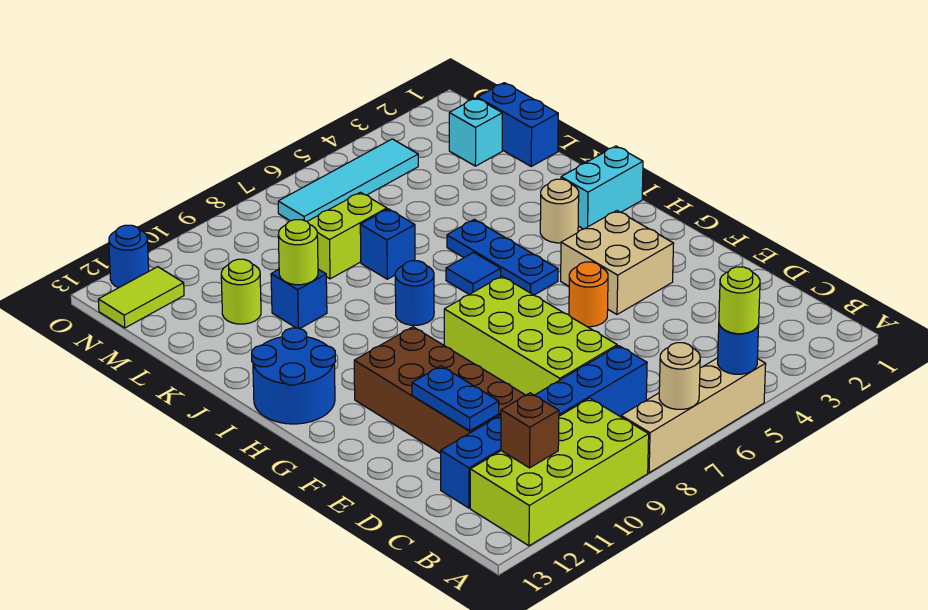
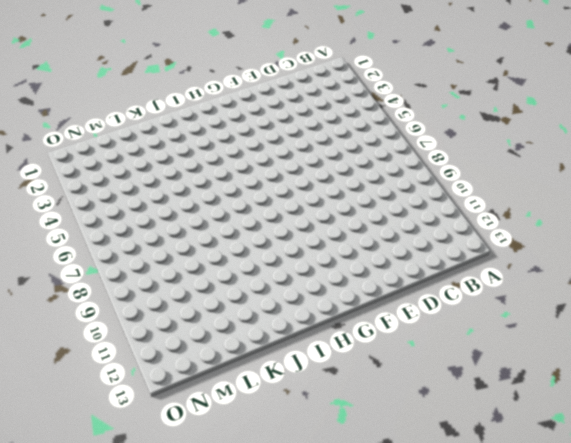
none -> tan brick A5:A8 level 1
none -> lime brick A9:B12 level 1
none -> blue brick C7:C12 level 1

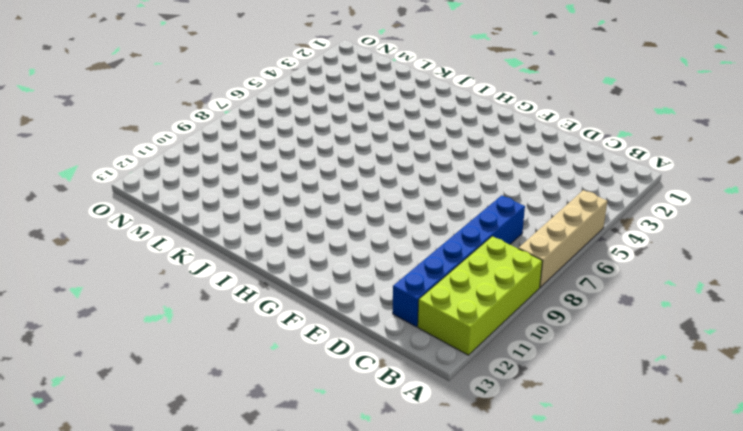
none -> lime brick D7:G8 level 1
none -> brown brick D10:G11 level 1
none -> tan brick F3:G4 level 1

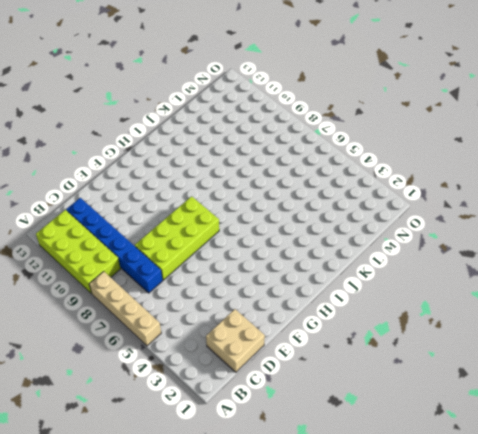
tan brick C1:D2 level 1 -> tan brick F3:G4 level 1
none -> brown brick D10:G11 level 1
none -> orange round brick F5 level 1
none -> blue plate H5:J5 level 1

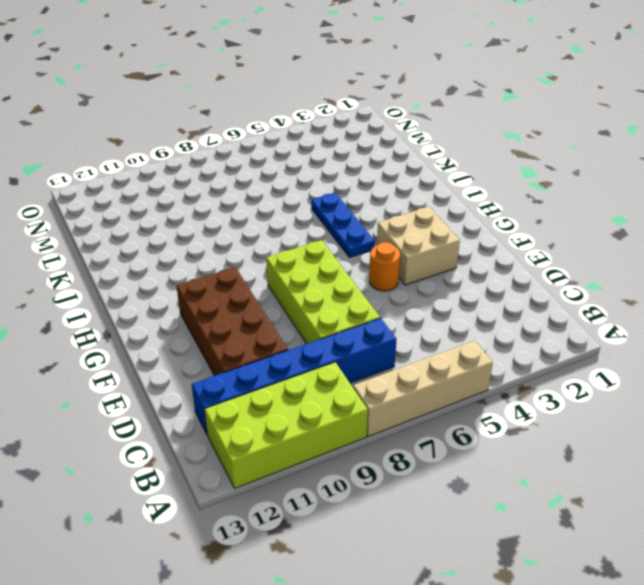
none -> blue round brick H12:I13 level 1
none -> cyan brick I1:I2 level 1
none -> tan round brick I3 level 1

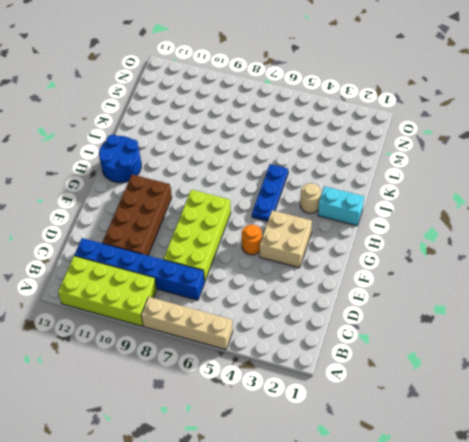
none -> blue tile I6 level 1
none -> blue round brick I8 level 1
none -> blue brick K7 level 1

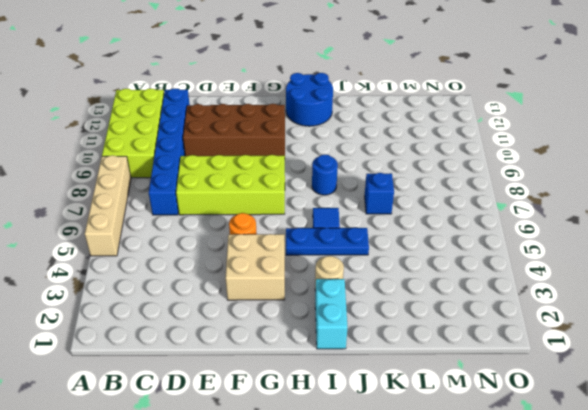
none -> blue brick K10 level 1
none -> blue brick L1:M1 level 1
none -> lime brick L7:L8 level 1

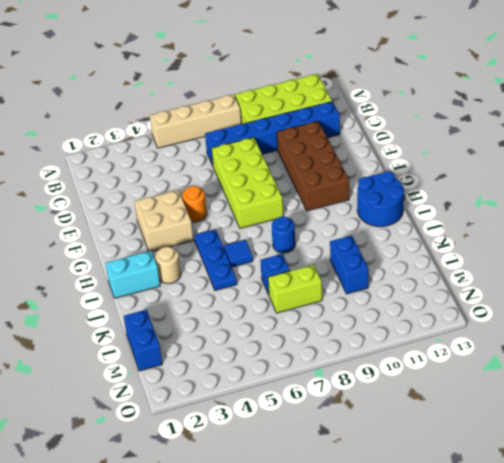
blue brick K10:L10 level 1 -> blue brick K10 level 1
none -> lime round brick L11 level 1
none -> cyan brick M2 level 1
none -> cyan tile N4:N7 level 1

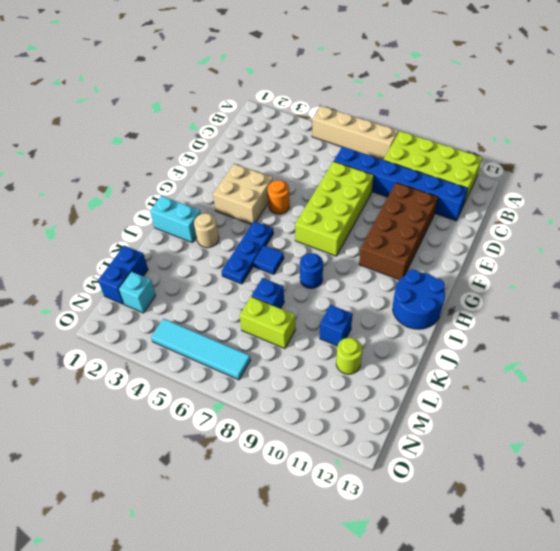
none -> lime tile N12:N13 level 1
none -> blue round brick O12 level 1
none -> blue round brick A5 level 2

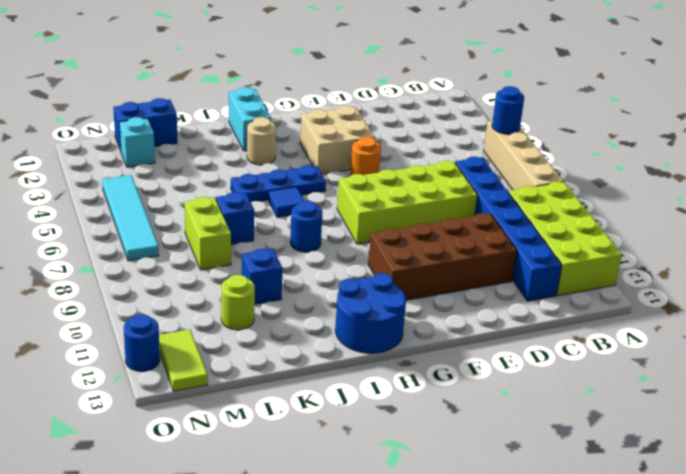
none -> tan round brick A7 level 2
none -> brown brick B11 level 2
none -> blue plate D11:E11 level 2

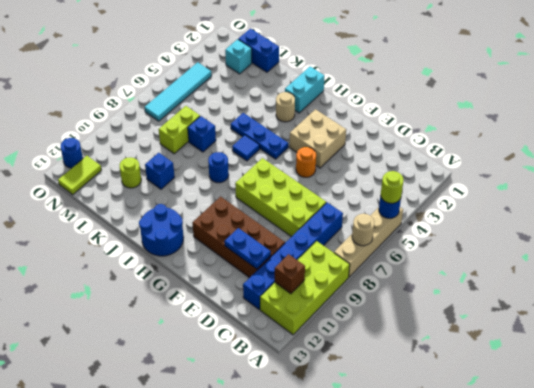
none -> lime round brick K10 level 2

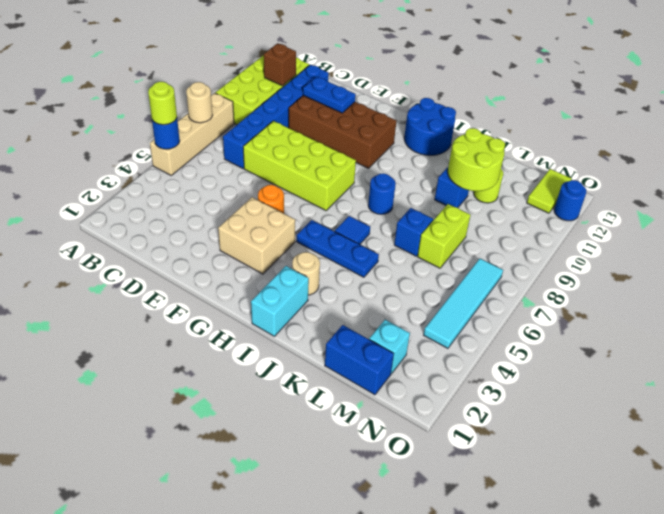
lime round brick K10:L11 level 2 -> lime round brick K10 level 2

